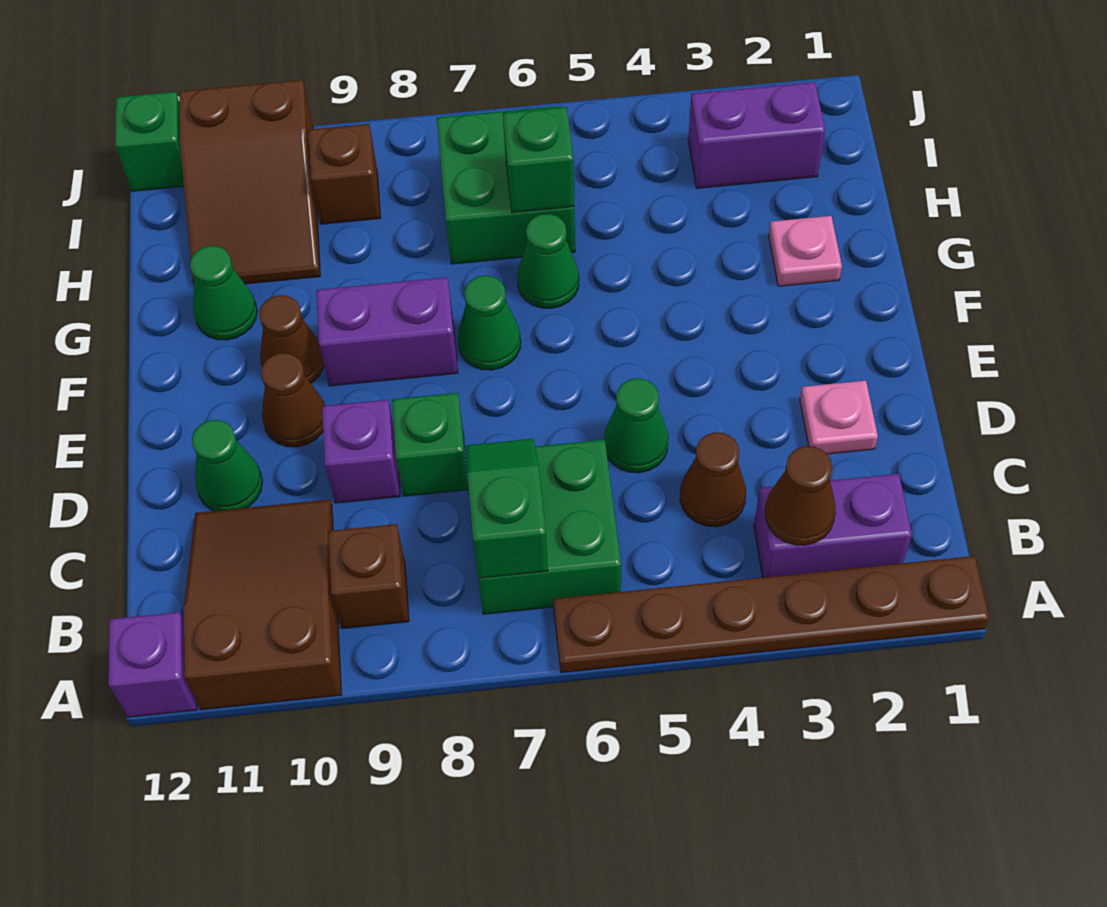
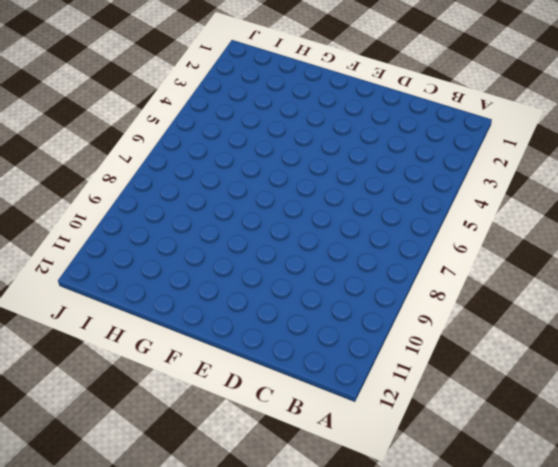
none -> brown plate A1:A6 level 1
none -> brown slope A10:C11 level 1 top A
none -> purple brick A12 level 1

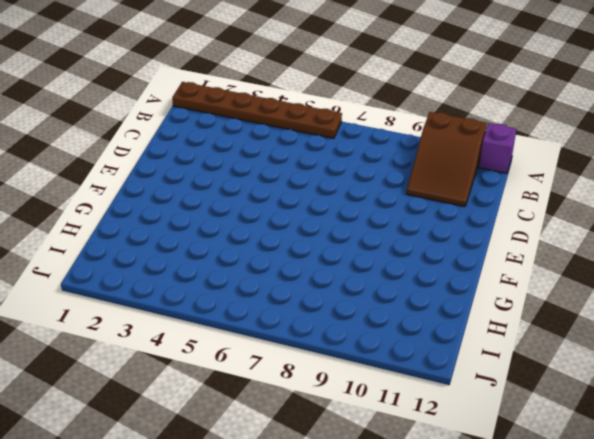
none -> purple brick B2:B3 level 1
none -> green brick B6:C7 level 1
none -> brown brick B9 level 1

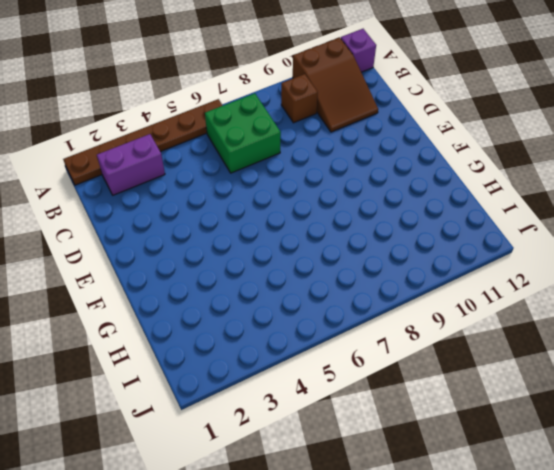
none -> brown cone C4 level 1
none -> pink plate D2 level 1
none -> green cone D5 level 1

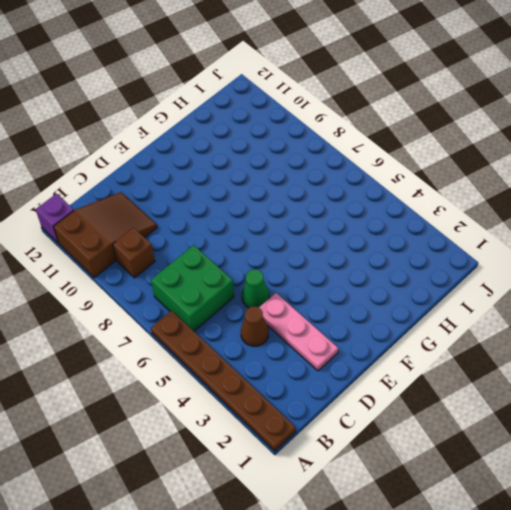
pink plate D2:D4 level 1 -> pink plate D2 level 1
none -> purple brick B2:B3 level 1
none -> green brick D8 level 1
none -> purple brick D9 level 1

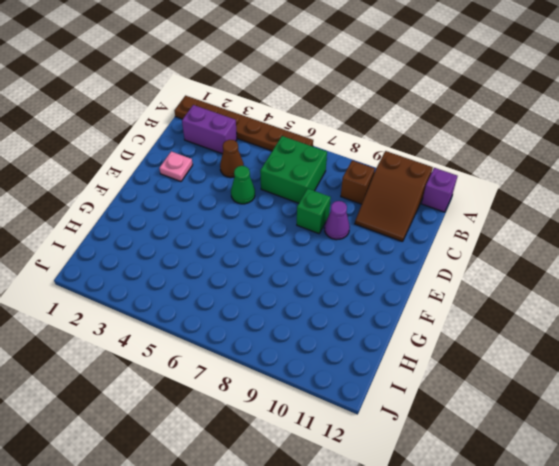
purple cone D9 level 1 -> purple brick D9 level 1
none -> green cone D11 level 1
none -> brown cone E10 level 1
none -> green cone F7 level 1

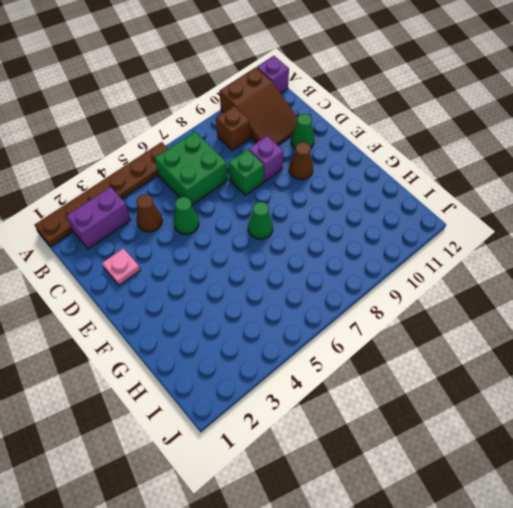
none -> purple brick F8:F9 level 1
none -> brown cone F10 level 1
none -> pink plate G2 level 1

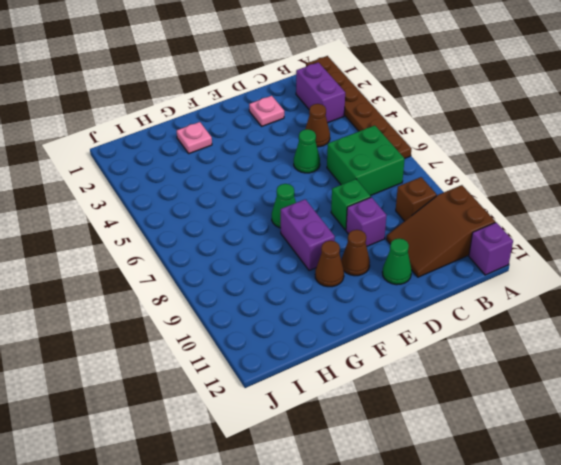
none -> green cone G6 level 1
none -> green cone G11 level 1
none -> green brick H6:I7 level 1

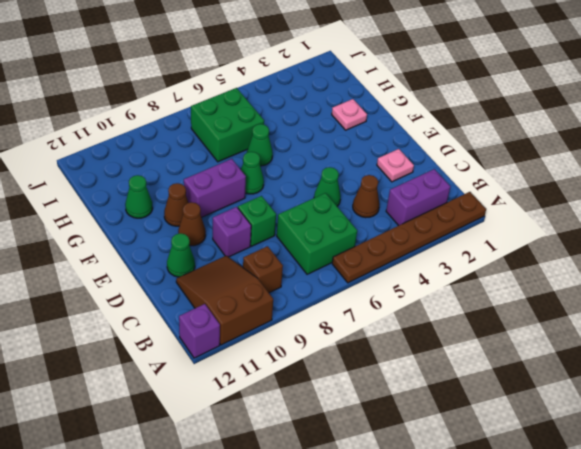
none -> brown slope H10:J11 level 1 top J
none -> purple brick I2:I3 level 1
none -> brown brick I9 level 1

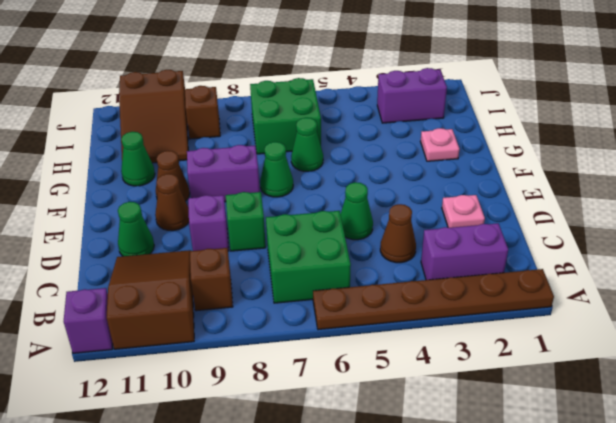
none -> green brick J12 level 1
none -> brown cone B3 level 2
none -> green slope B7:C7 level 2 top B

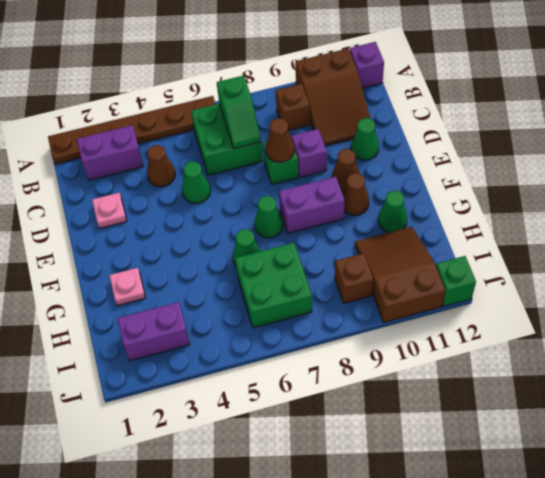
brown cone D8 level 2 -> brown cone B3 level 2
none -> green brick H6 level 2

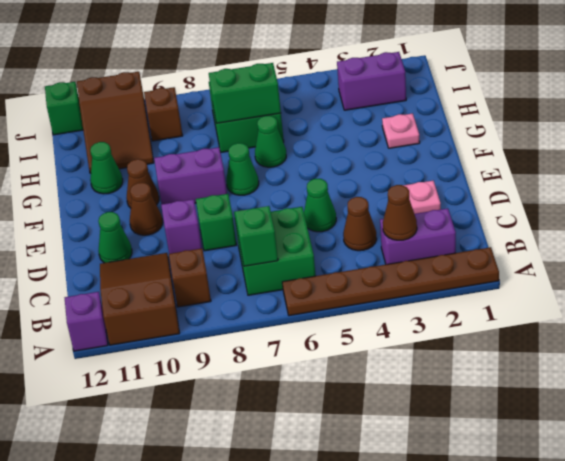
green brick H6:H7 level 2 -> green brick H6 level 2

